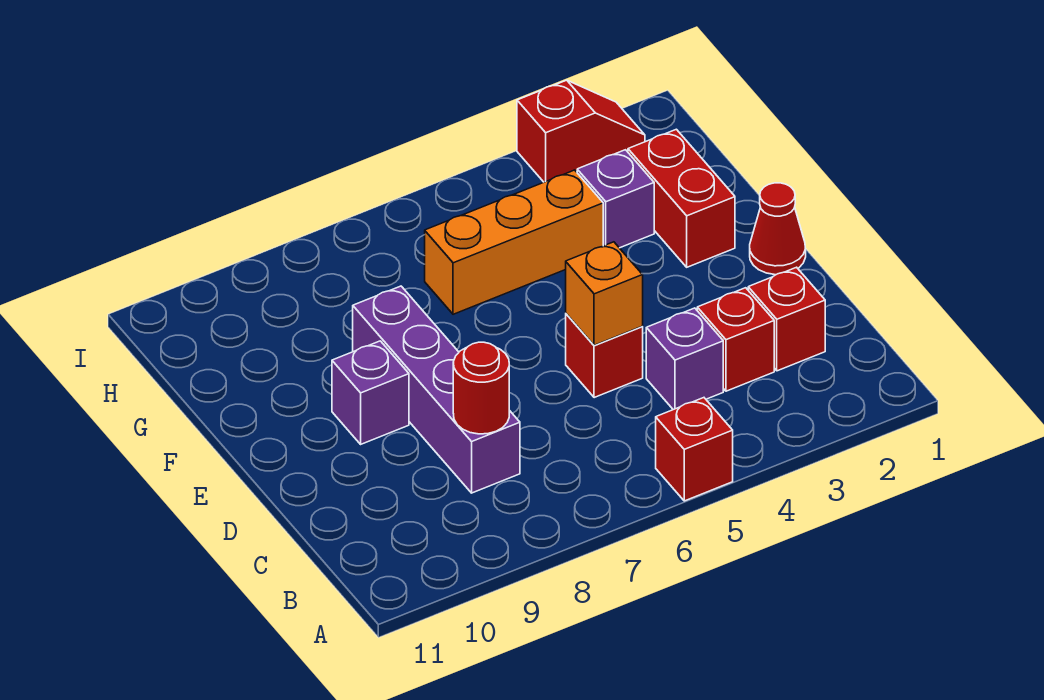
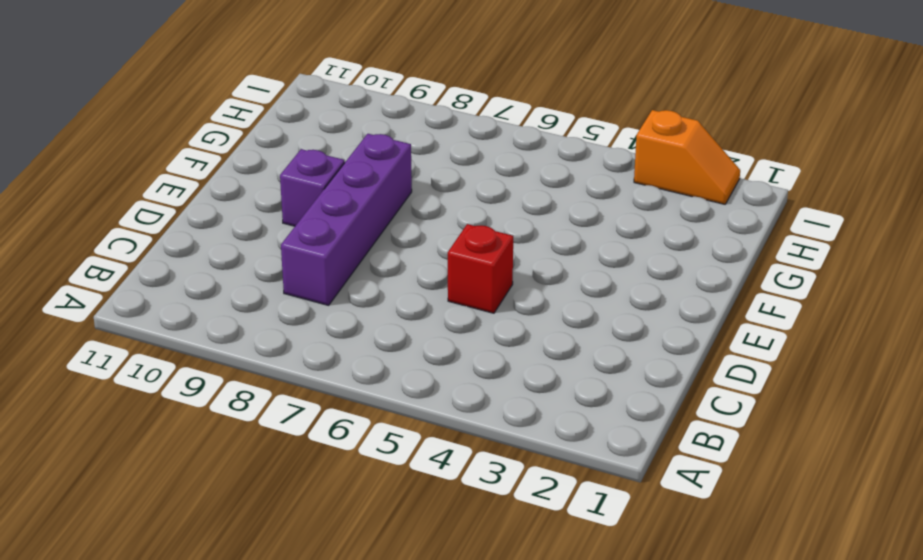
orange slope I2:I3 level 1 top 3 -> red slope I2:I3 level 1 top 3
none -> red brick A5 level 1
none -> red brick C2 level 1
none -> red brick C3 level 1

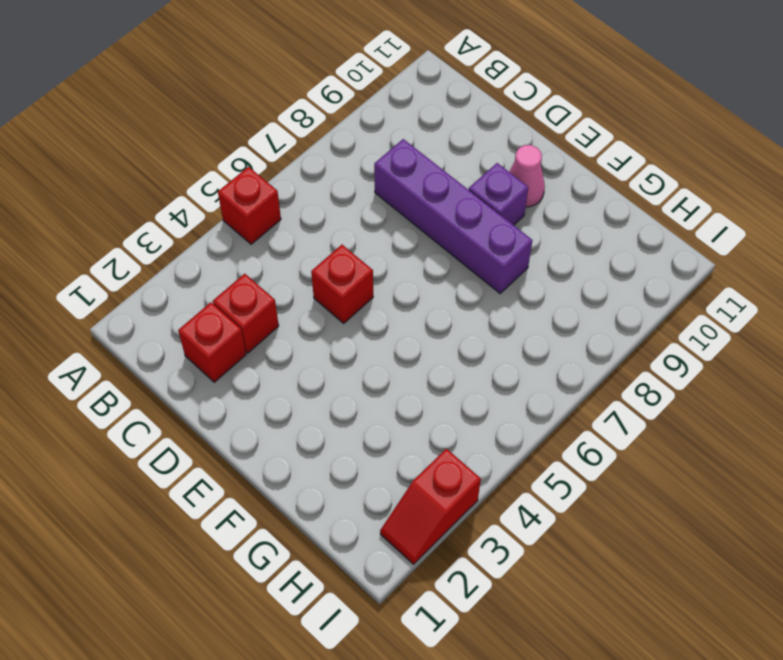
pink cone E10 level 1 -> none
none -> purple brick C4 level 1
none -> red cone E1 level 1
none -> red brick F2:G2 level 1

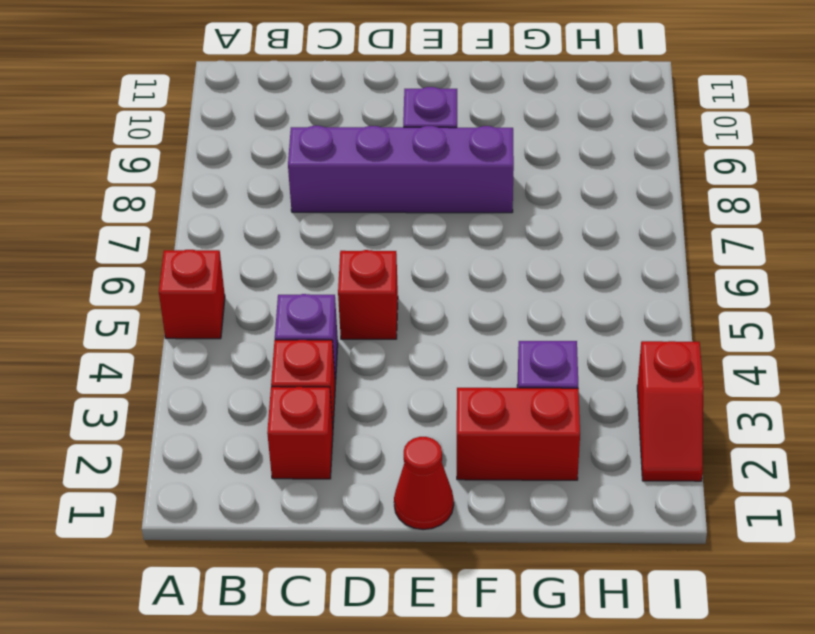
none -> orange brick G4:G6 level 1
none -> red round brick C8 level 2
none -> orange brick D5 level 2

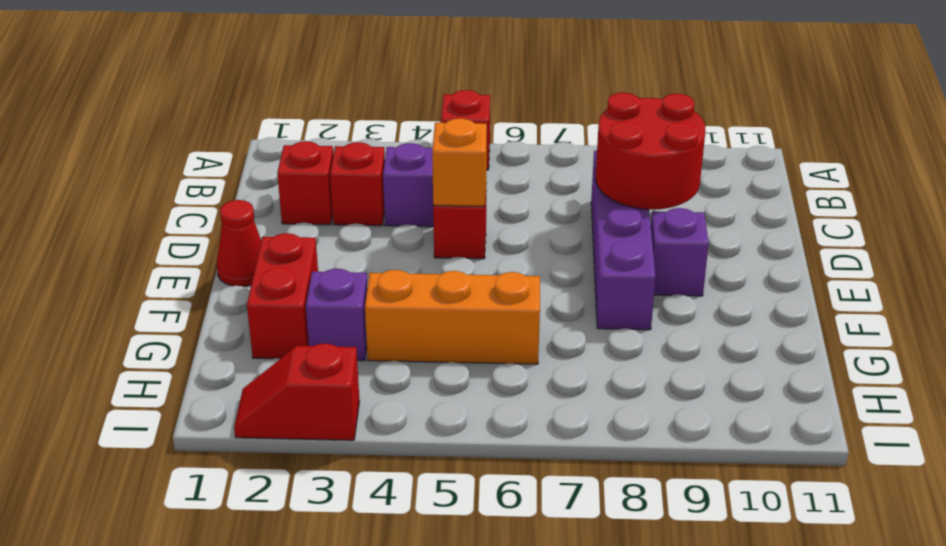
red round brick C8:D9 level 2 -> red round brick C8 level 2

